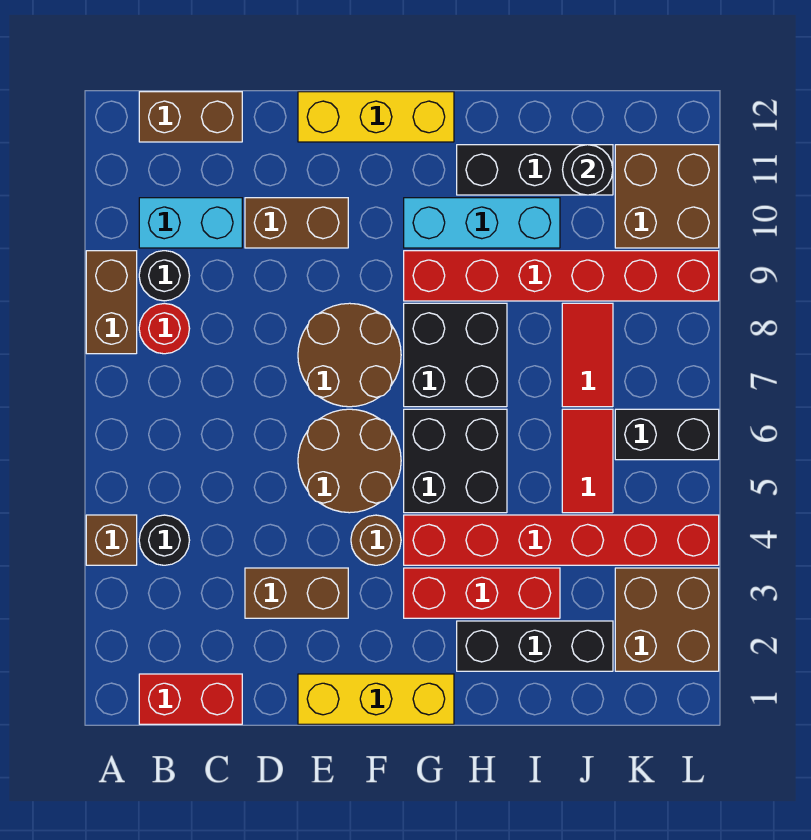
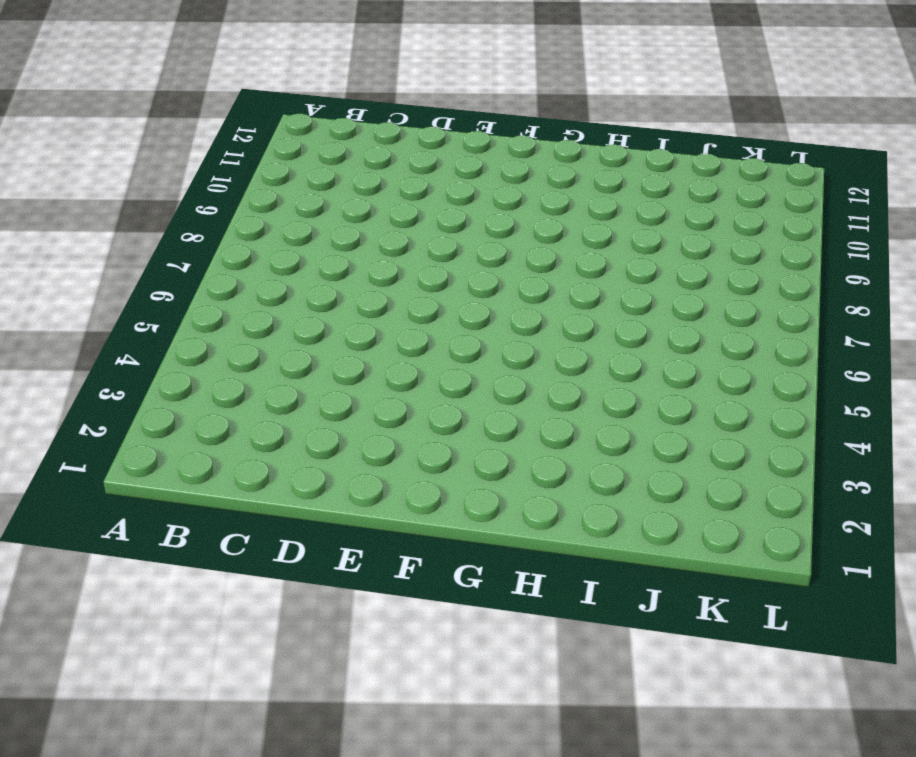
none -> brown brick A4 level 1
none -> brown brick A8:A9 level 1
none -> red brick B1:C1 level 1

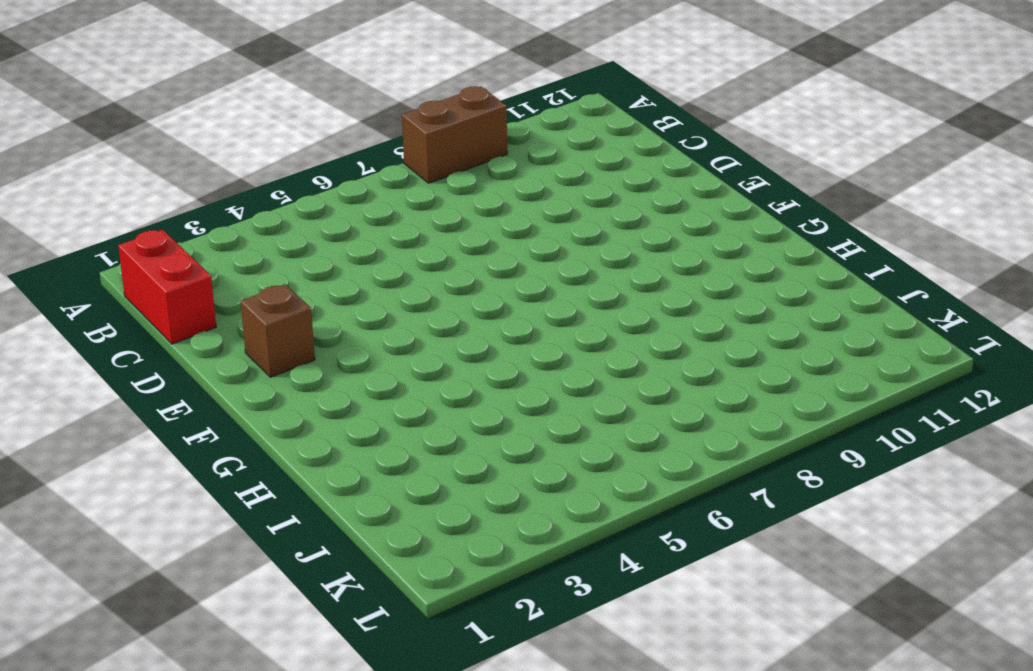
brown brick E2 level 1 -> brown brick A4 level 1
none -> black round brick B4 level 1
none -> red round brick B8 level 1
none -> black round brick B9 level 1

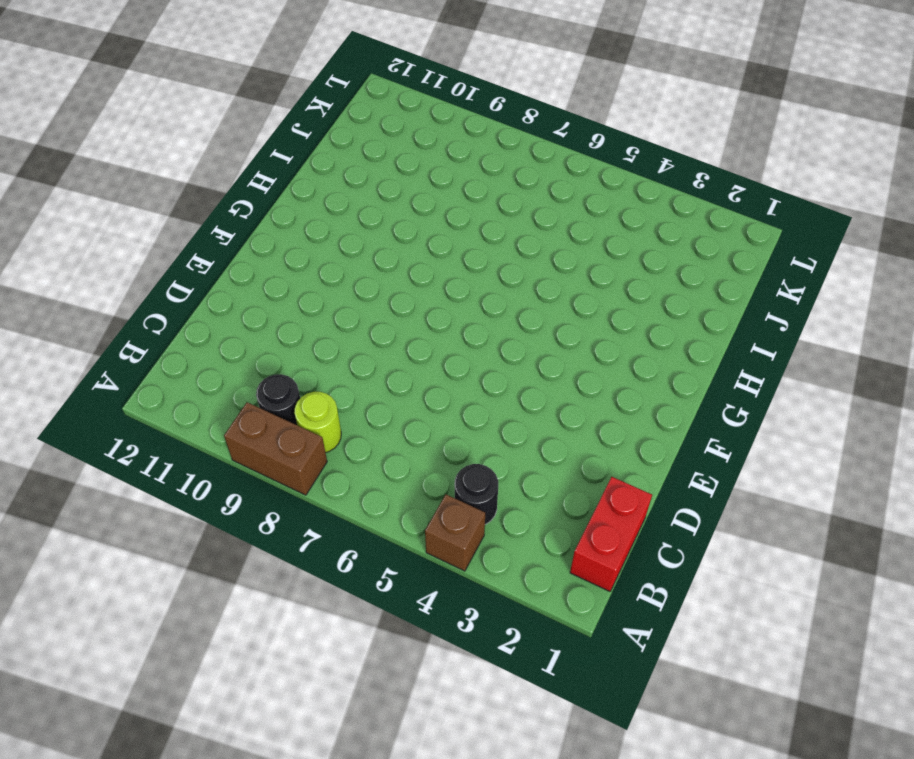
lime round brick B8 level 1 -> red round brick B8 level 1
none -> cyan brick B10:C10 level 1
none -> brown brick B12:C12 level 1
none -> brown brick D3:E3 level 1

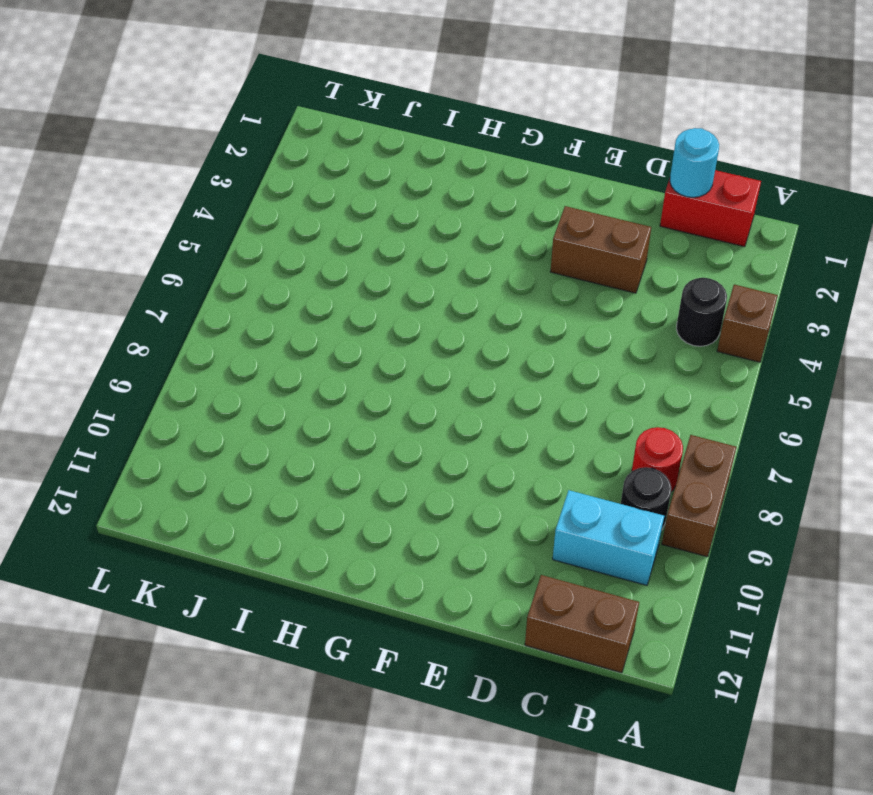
cyan round brick C1 level 2 -> none
none -> brown brick D10:E10 level 1
none -> yellow brick E1:G1 level 1
none -> brown round brick E5:F6 level 1

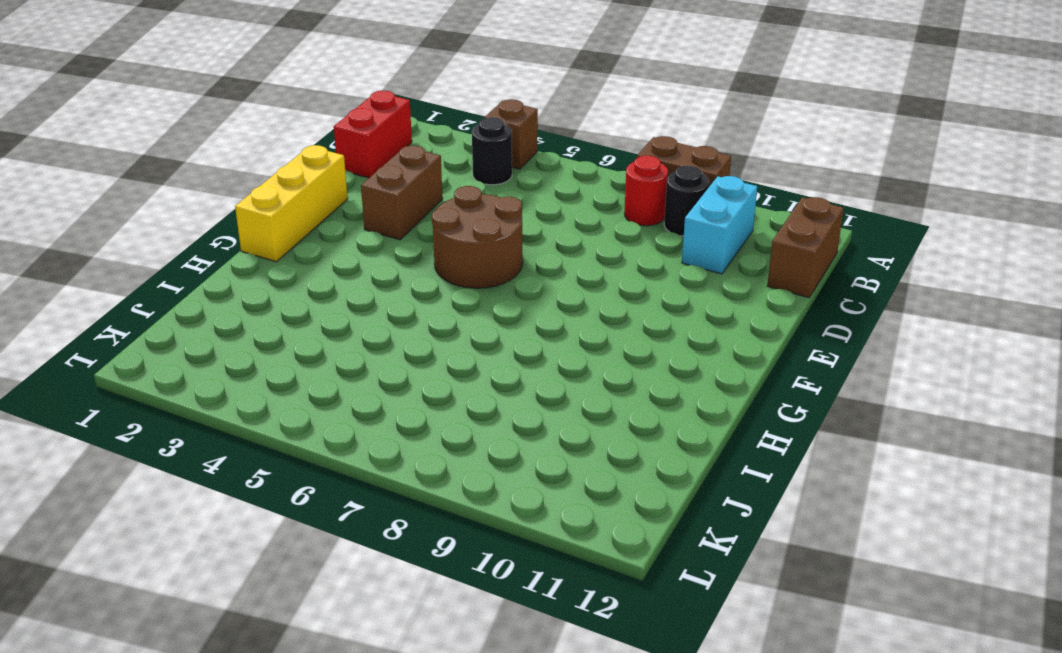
none -> brown brick D10:E10 level 1
none -> brown round brick E7:F8 level 1
none -> yellow brick E12:G12 level 1

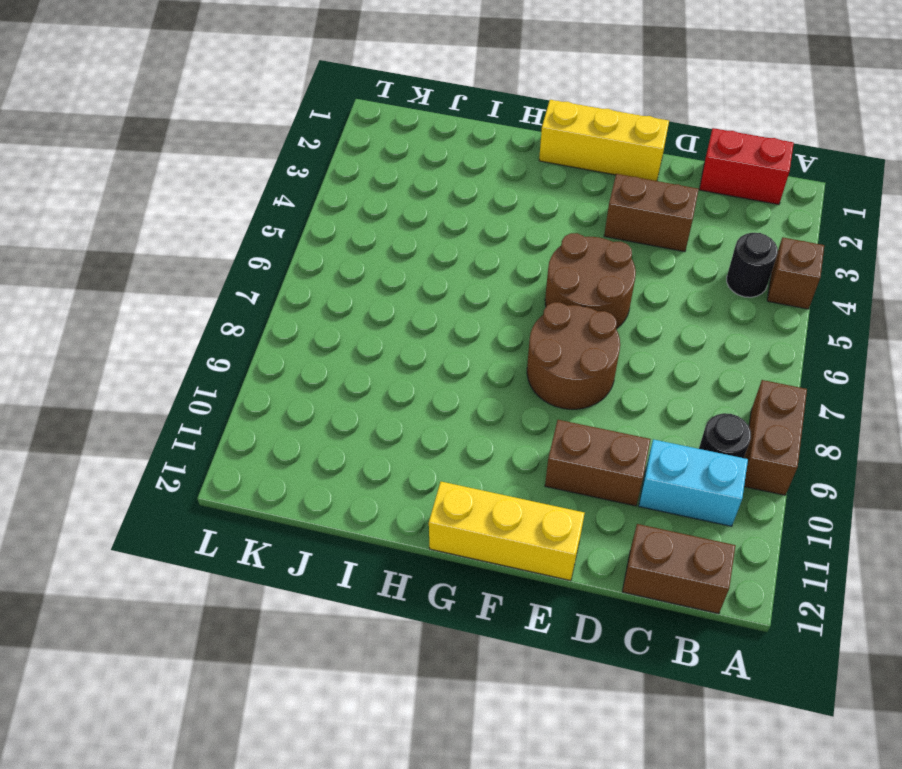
none -> red round brick B8 level 1
none -> brown round brick F4 level 1
none -> red brick G3:I3 level 1

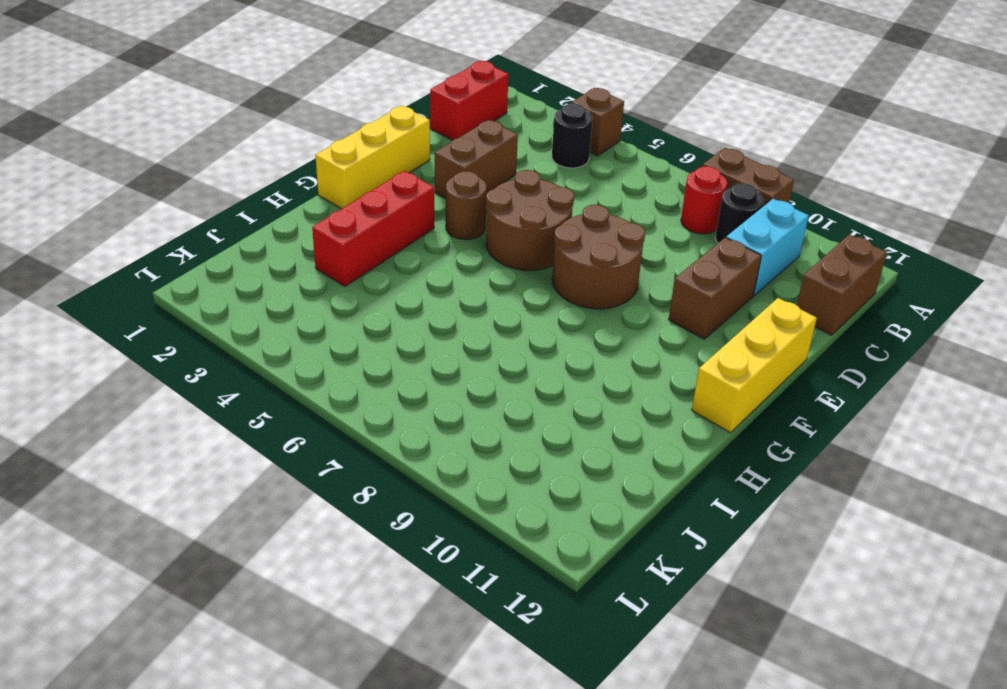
none -> red brick G4:L4 level 1
none -> black brick G5:H6 level 1
none -> black brick G7:H8 level 1

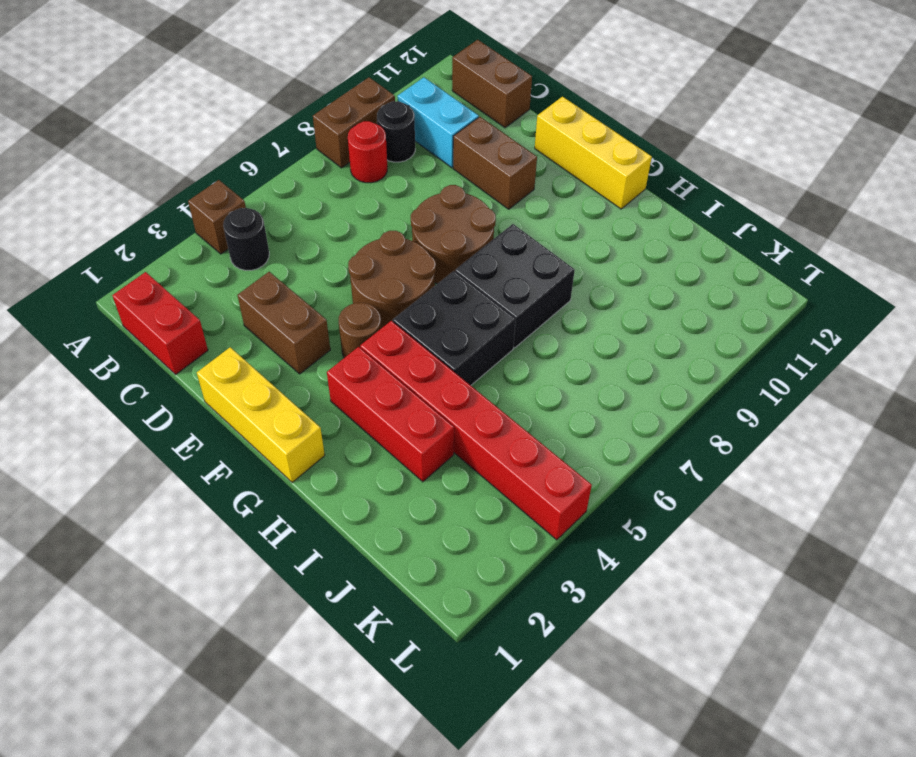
none -> red brick G9:L9 level 1
none -> cyan brick G10:I10 level 1
none -> black brick H2:J2 level 1

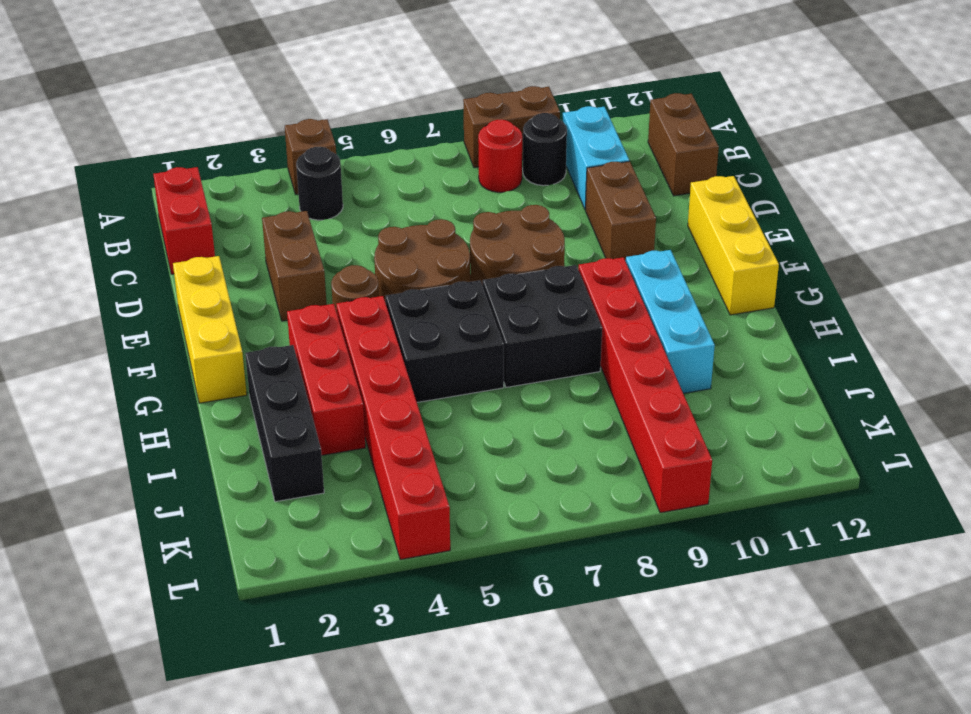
none -> black brick H11:J11 level 1
none -> red tile J5:J6 level 1
none -> red tile J7:J8 level 1

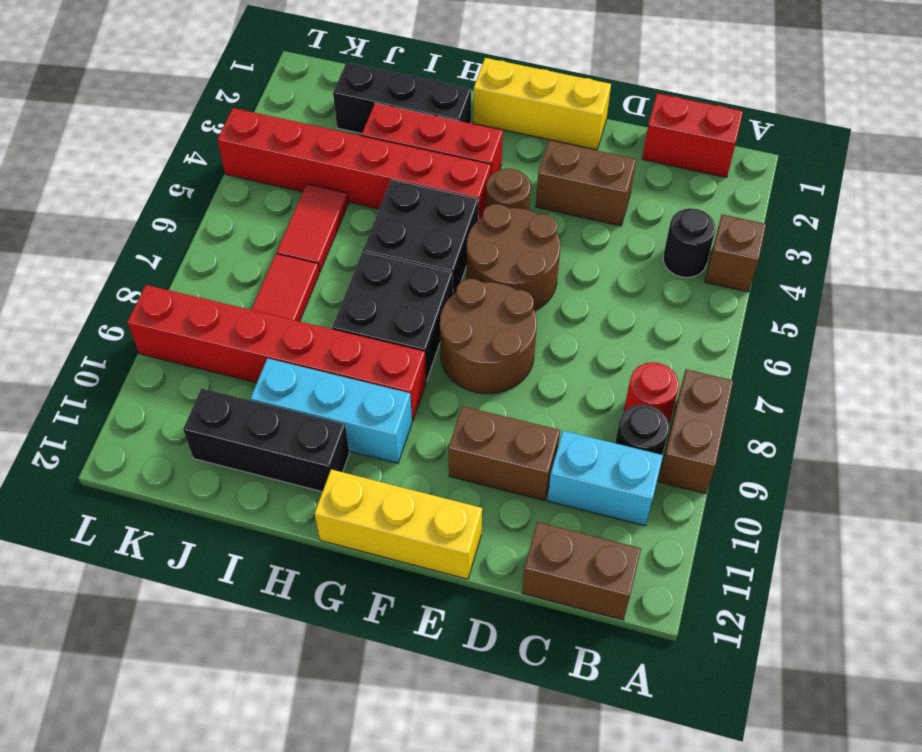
none -> brown brick K2:L3 level 1
none -> black brick K6:L6 level 1
none -> brown brick K10:L11 level 1

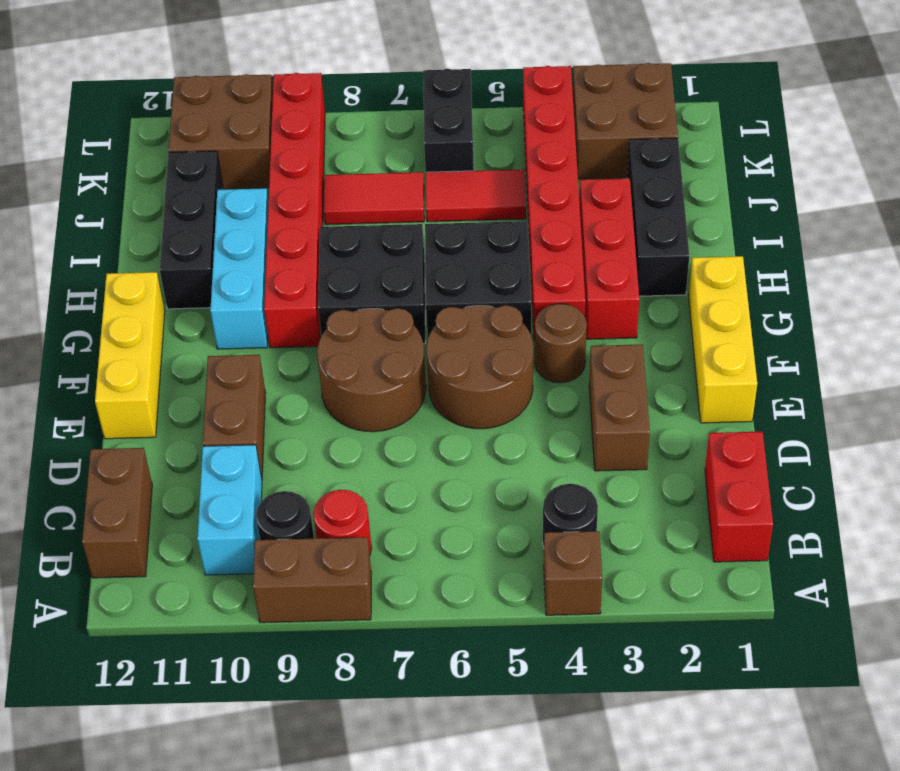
none -> black round brick J11 level 2

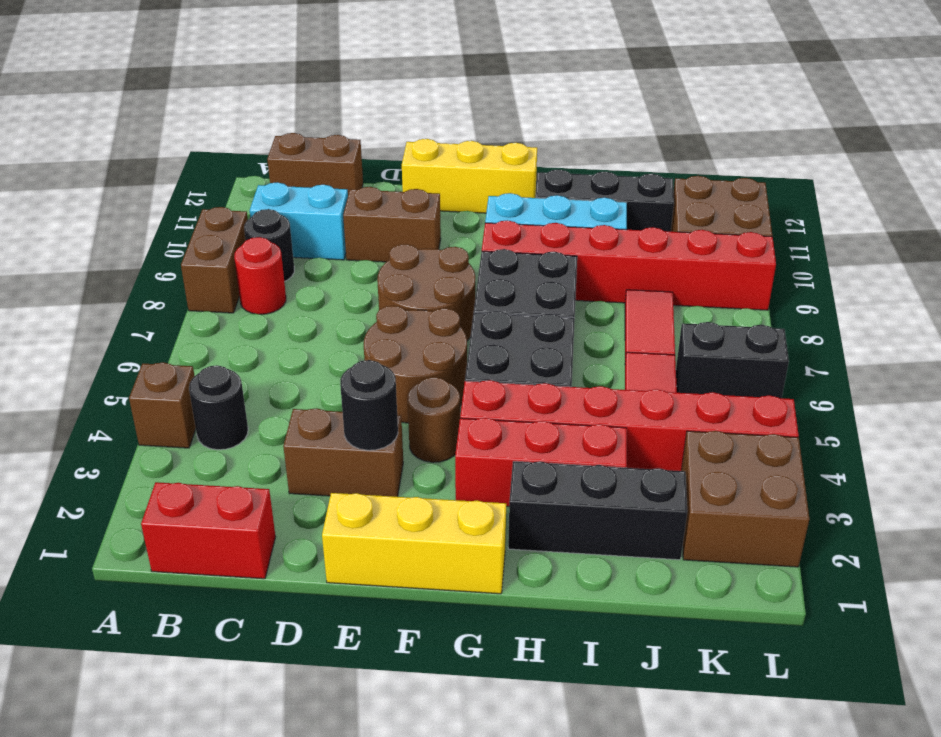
black round brick E3 level 2 -> black round brick J11 level 2

